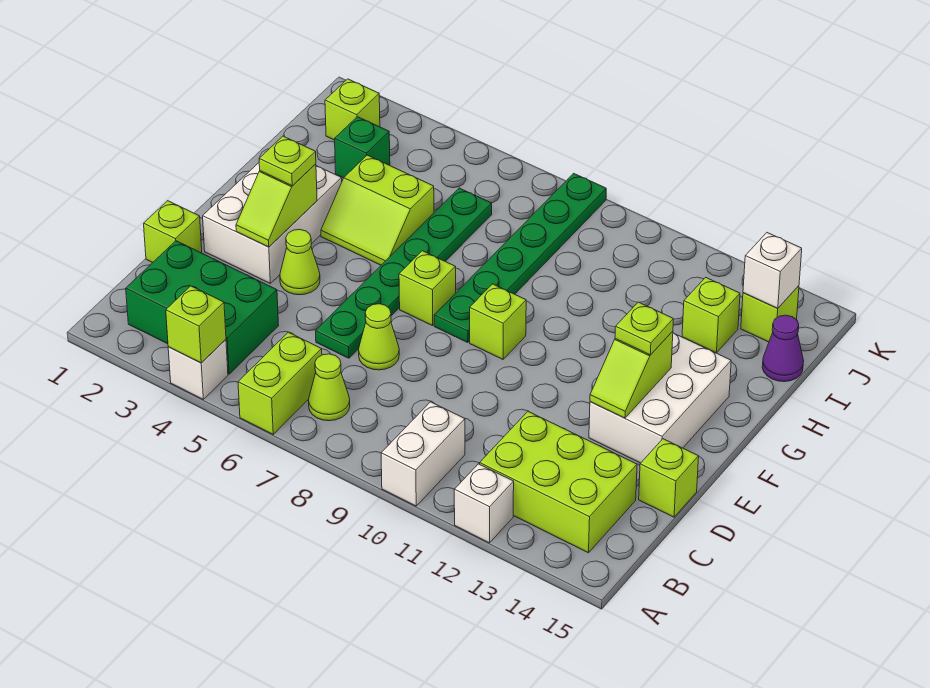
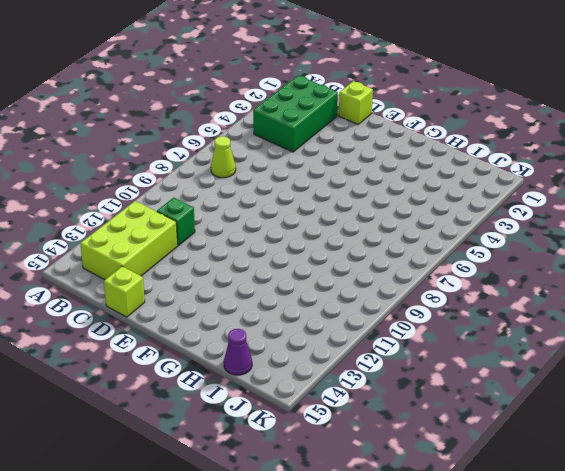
green brick C11 level 1 -> green brick I3 level 1
none -> white brick A4 level 1
none -> lime brick A6:B6 level 1
none -> white brick A10:B10 level 1

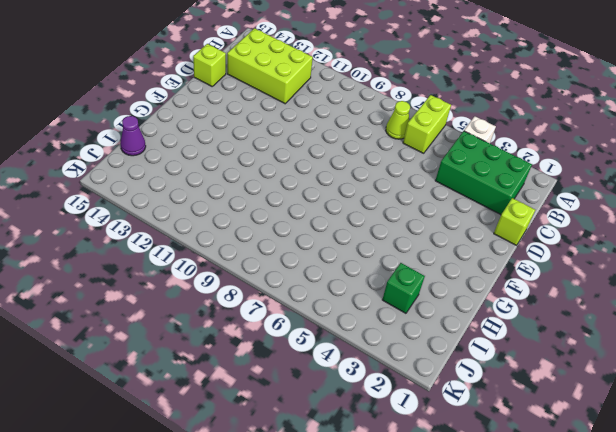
none -> white brick A10:B10 level 1
none -> white brick A12 level 1
none -> green plate D6:I6 level 1

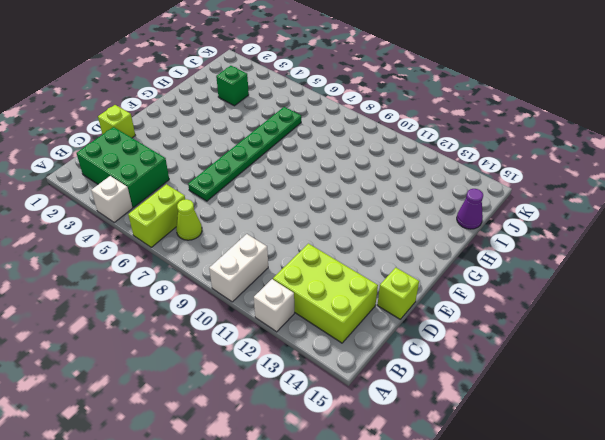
none -> lime cone D7 level 1
none -> white brick E2:G3 level 1
none -> lime cone E4 level 1

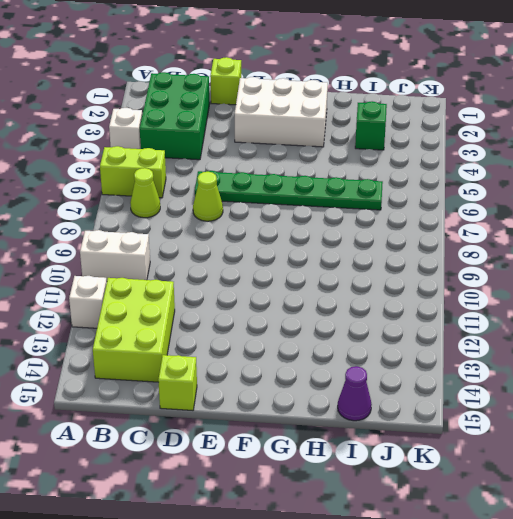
none -> lime cone E4 level 1
none -> white brick E13:G14 level 1
none -> lime brick F7 level 1

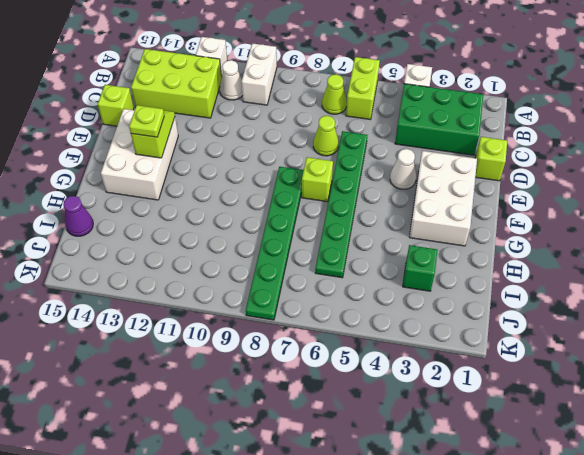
white cone B11 level 1 -> none
white cone E4 level 1 -> lime cone E4 level 1
none -> lime brick F9 level 1
none -> lime slope G4:H5 level 1 top H
none -> lime brick I13 level 1

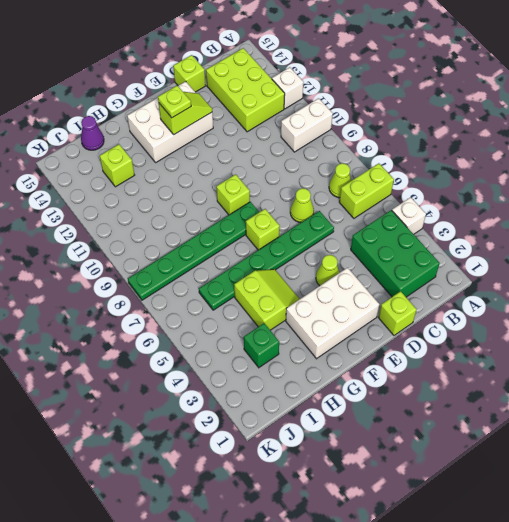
none -> lime brick J2 level 1
none -> lime brick J14 level 1
none -> lime brick A4 level 2

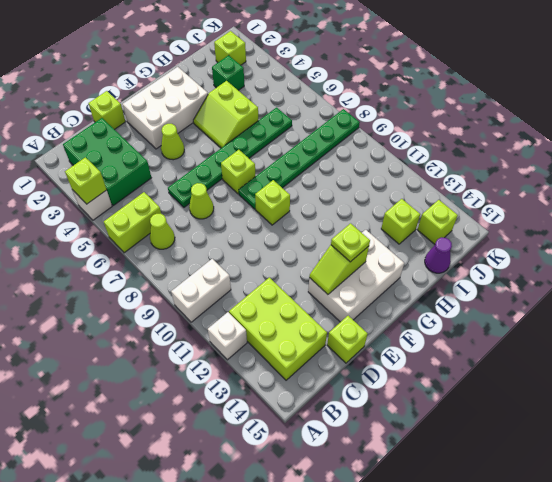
none -> lime slope E3:F3 level 2 top F
none -> white brick J14 level 2
none -> lime plate F3 level 3

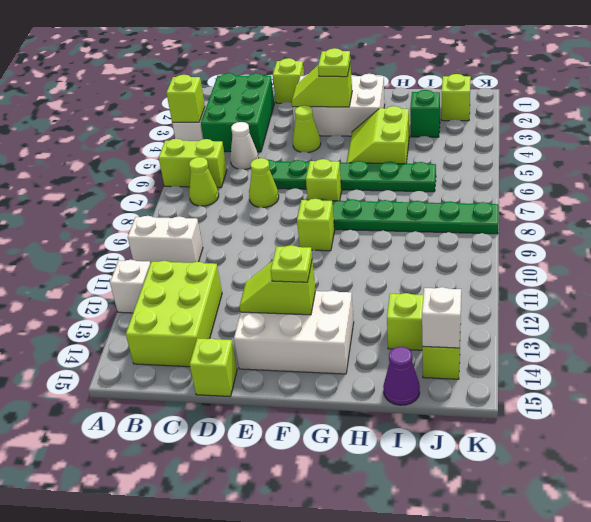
white cone C5 level 1 -> none

